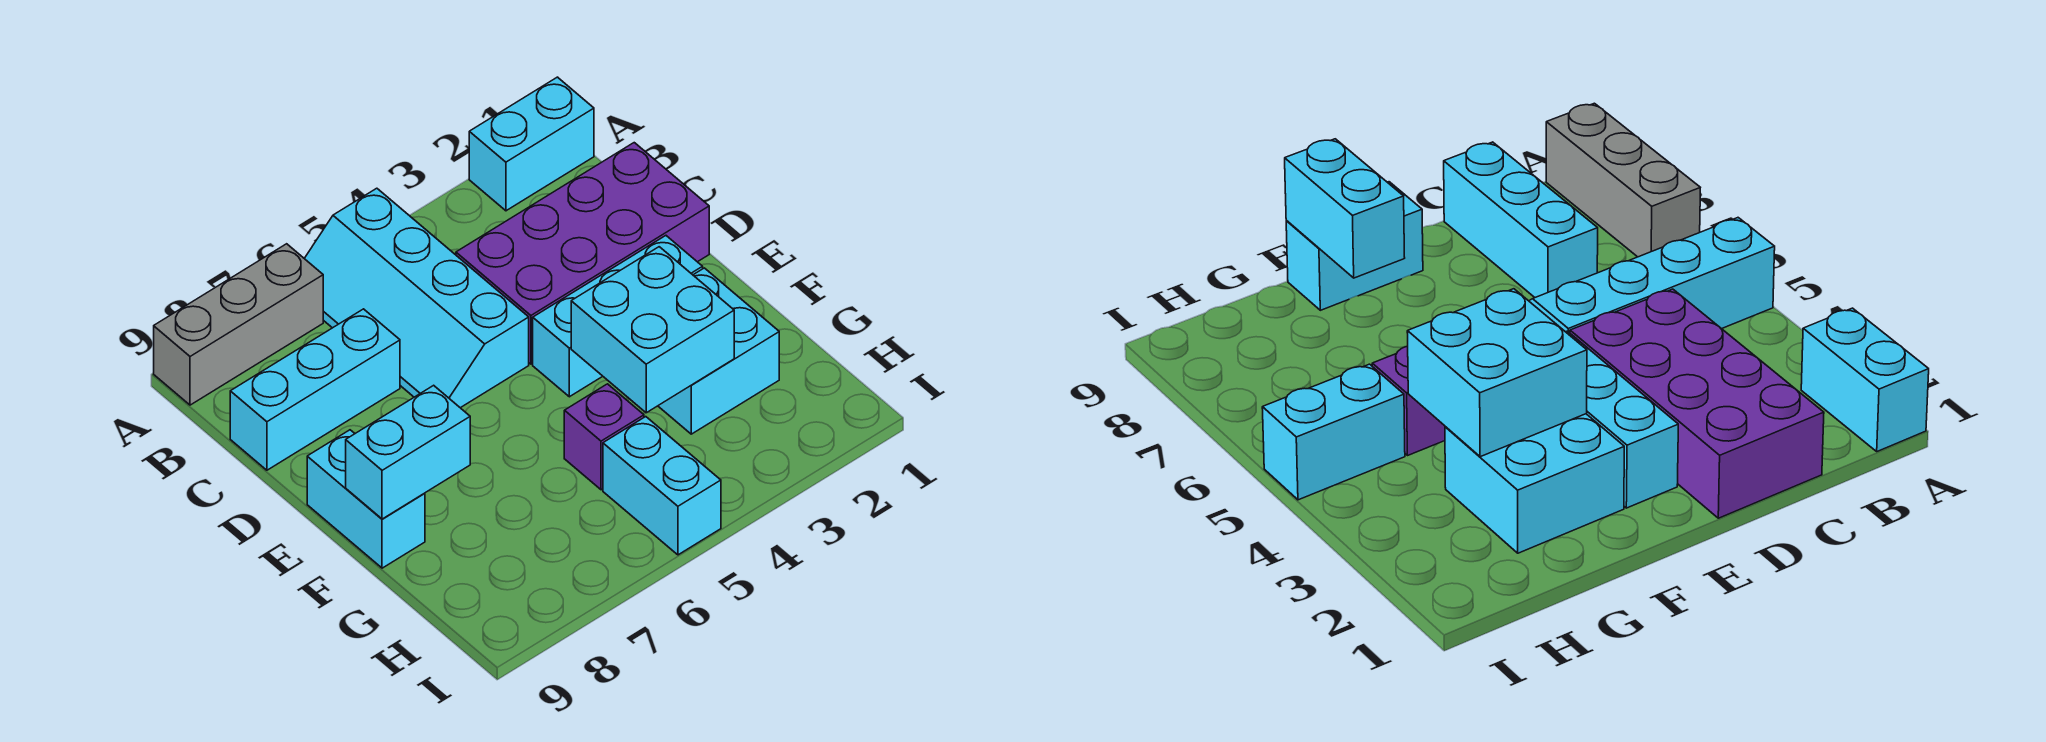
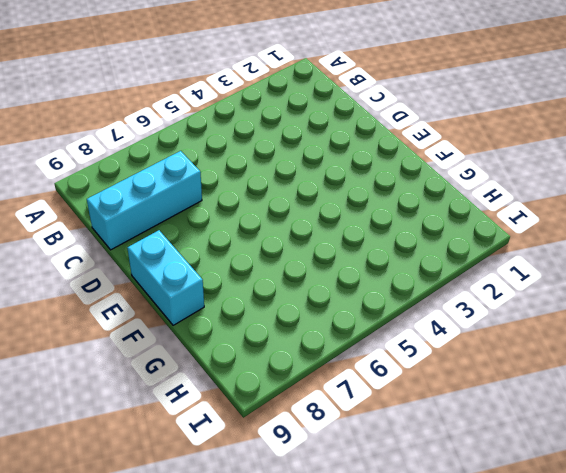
none -> cyan brick A1:A2 level 1
none -> cyan slope A5:D6 level 1 top 5
none -> grey brick A7:A9 level 1

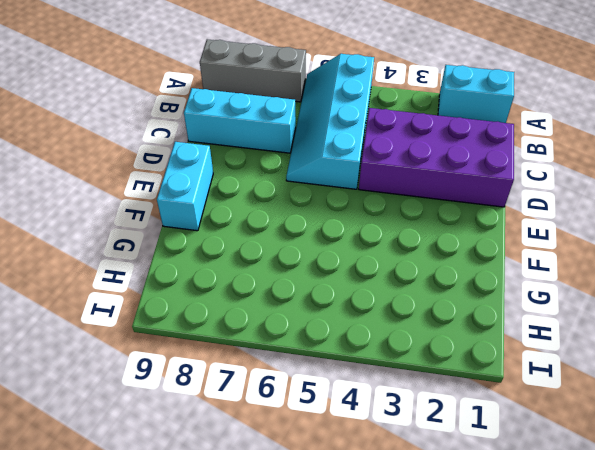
none -> cyan brick E2:E4 level 1
none -> cyan brick F2:G3 level 1
none -> purple brick G5 level 1

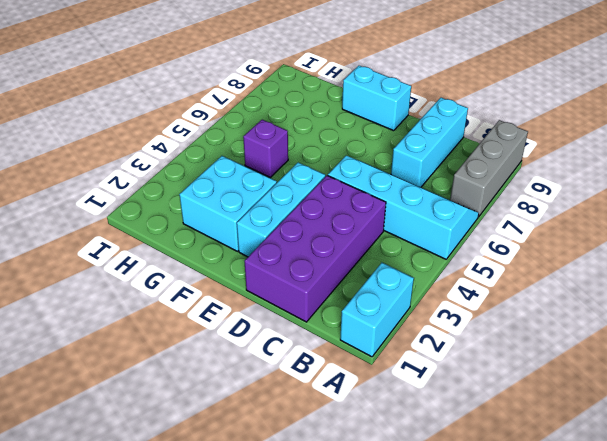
none -> cyan brick H5:I5 level 1
none -> cyan brick F3:G4 level 2
none -> cyan brick F8:F9 level 2

